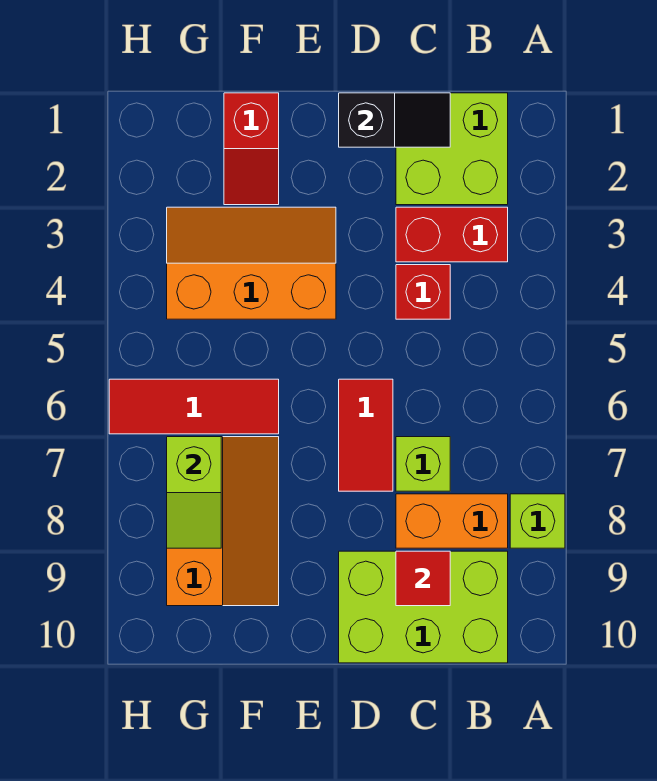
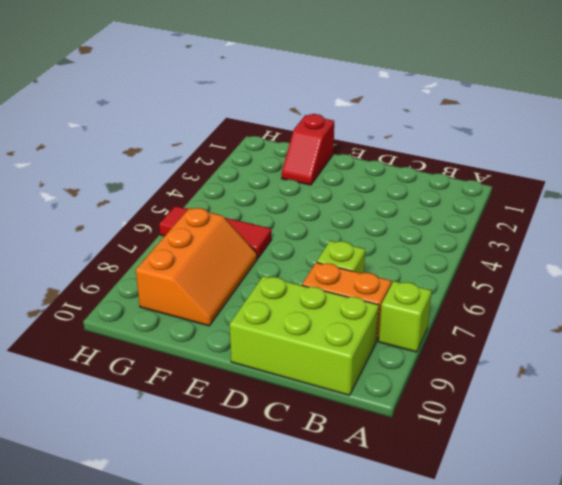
none -> lime brick B1:C2 level 1
none -> red brick B3:C3 level 1
none -> red brick C4 level 1

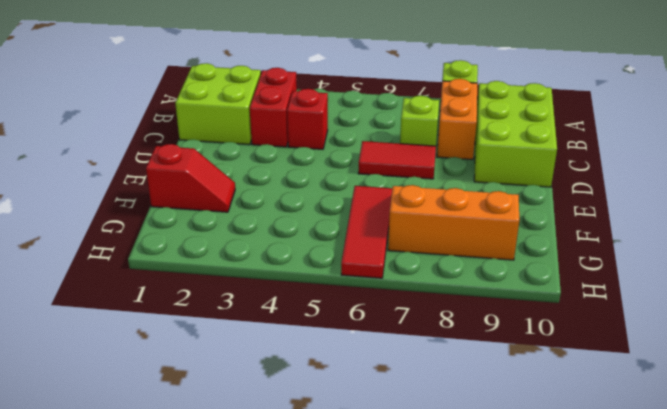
none -> orange slope E3:G4 level 1 top 4
none -> black slope C1:D1 level 2 top D
none -> red tile C9 level 2

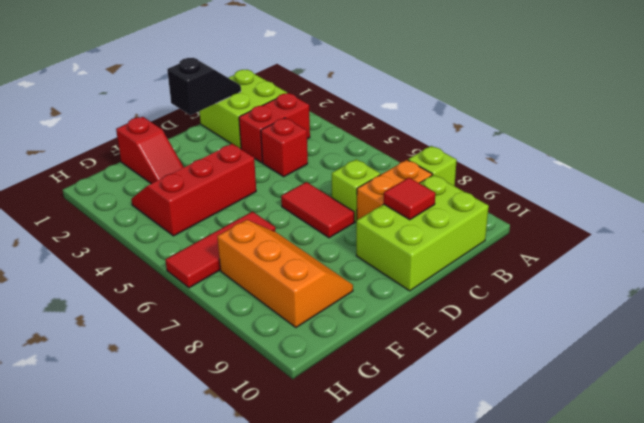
red slope E3:G4 level 1 top 4 -> orange slope E3:G4 level 1 top 4
none -> lime slope G7:G8 level 2 top 7

